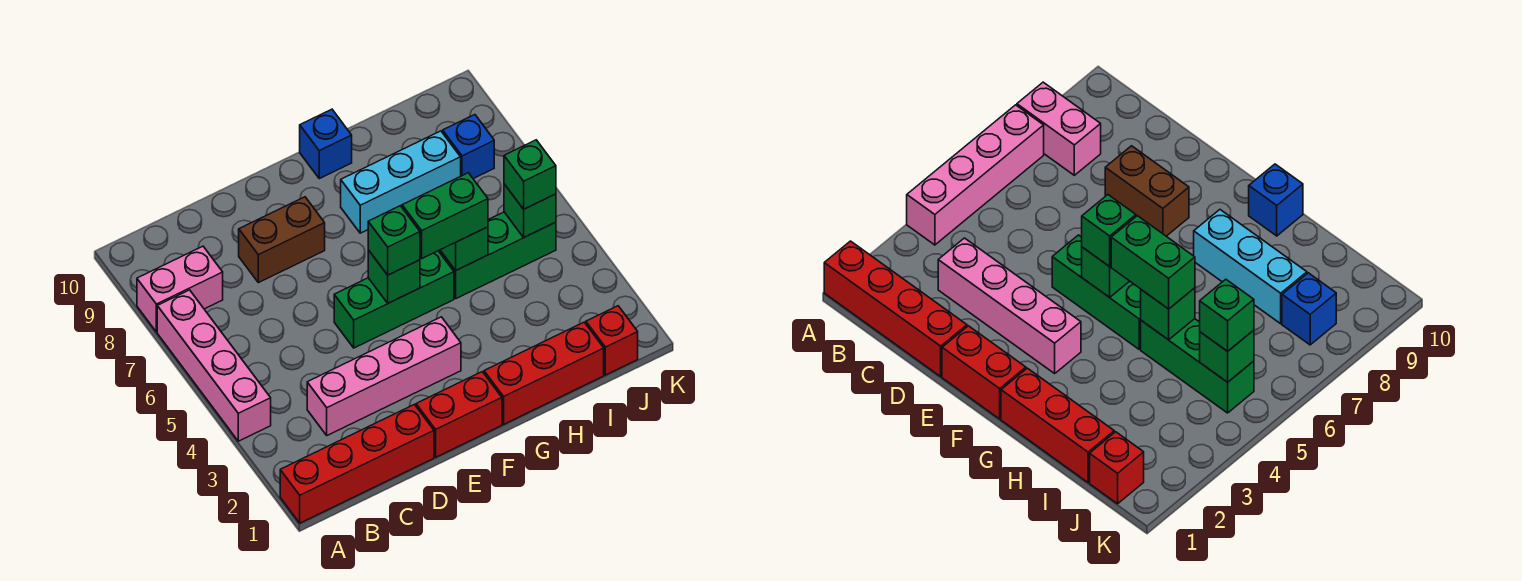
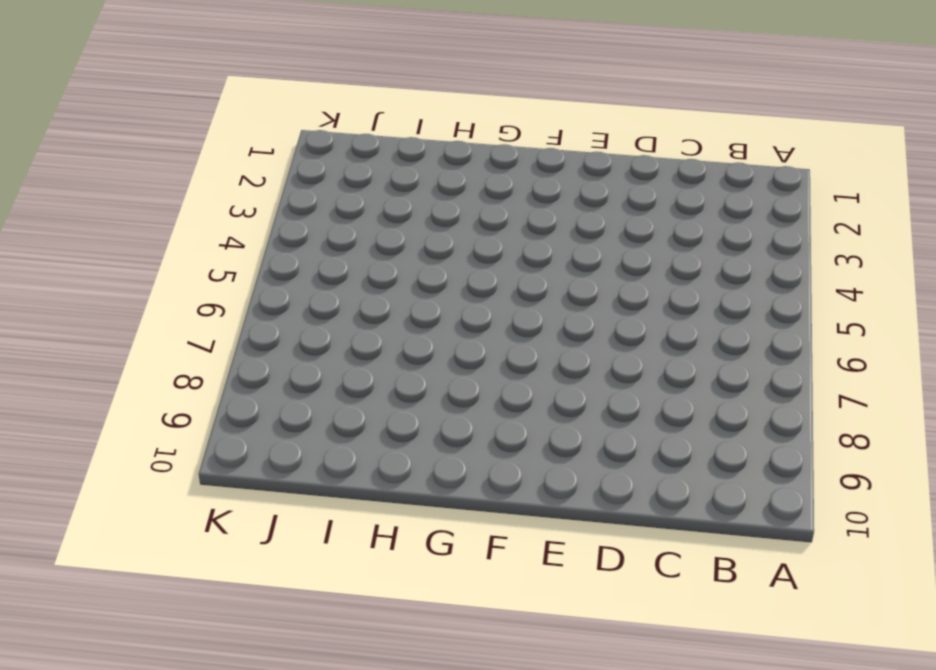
none -> red brick A1:D1 level 1
none -> pink brick A4:A7 level 1
none -> pink brick A8:B8 level 1

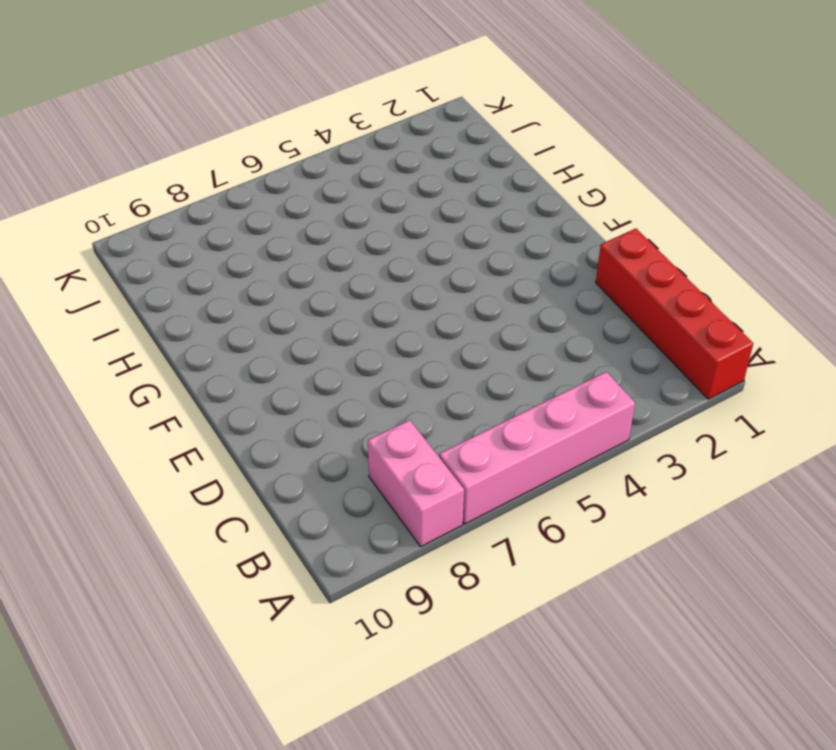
none -> pink brick C3:F3 level 1
none -> brown brick D8:E8 level 1
none -> red brick E1:F1 level 1

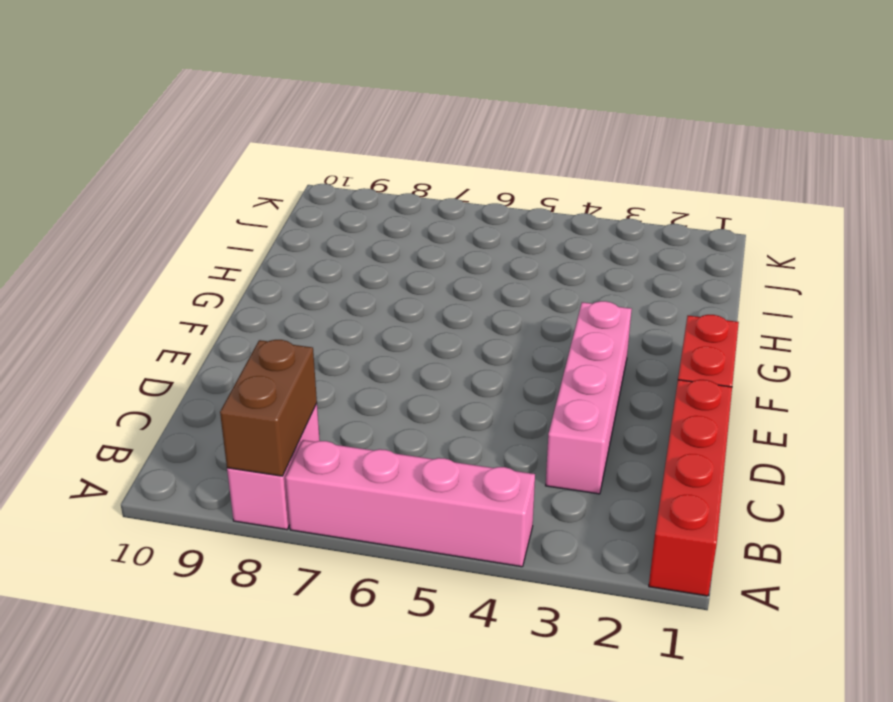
brown brick A8:B8 level 2 -> brown brick D8:E8 level 1
none -> green brick E5:G5 level 1
none -> red brick G1:I1 level 1
none -> cyan brick G8:I8 level 1

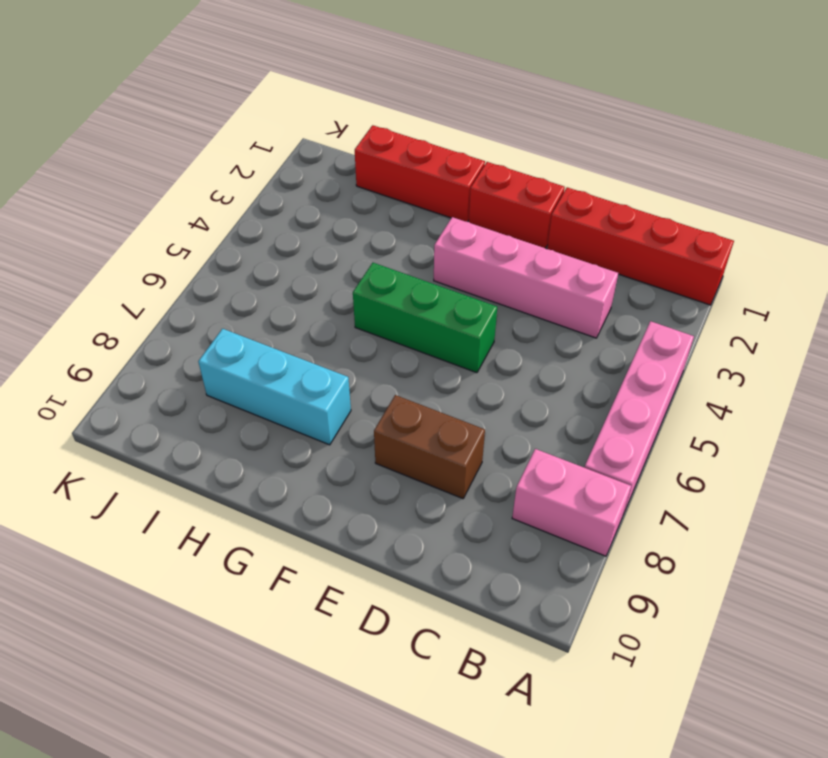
none -> blue brick G10 level 1
none -> green brick H5:J5 level 1
none -> red brick J1 level 1

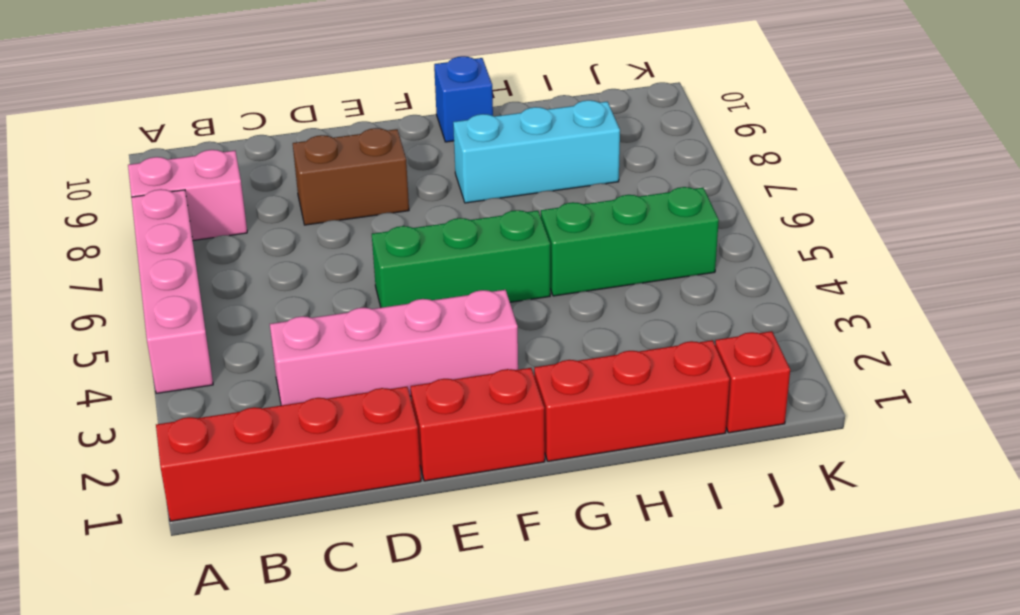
none -> blue brick J8 level 1
none -> green brick F5 level 2
none -> green brick H5 level 2

